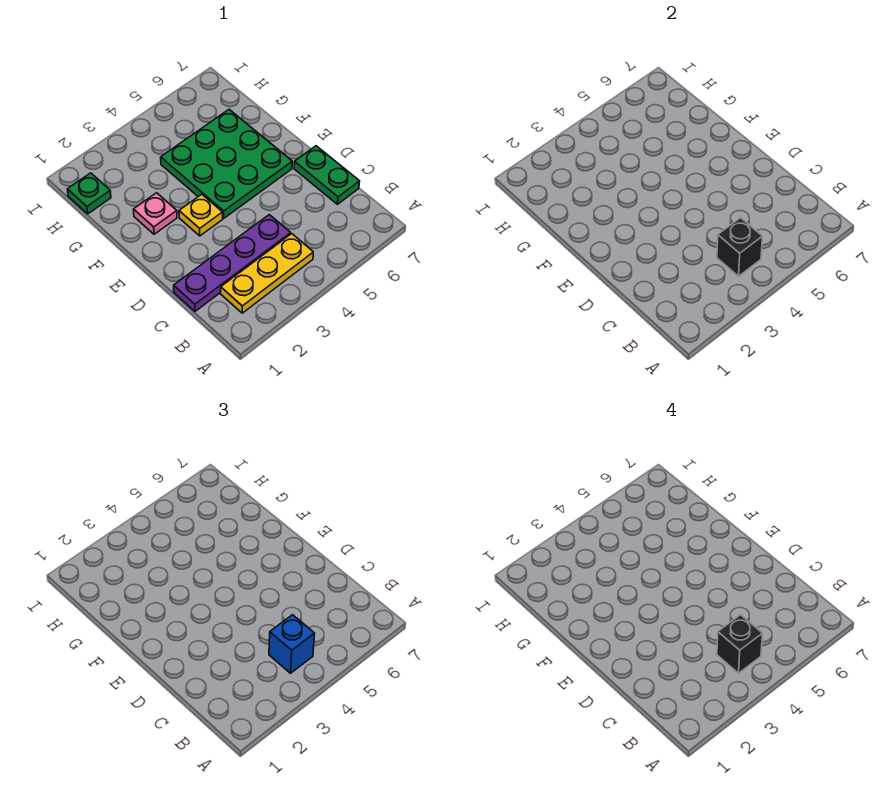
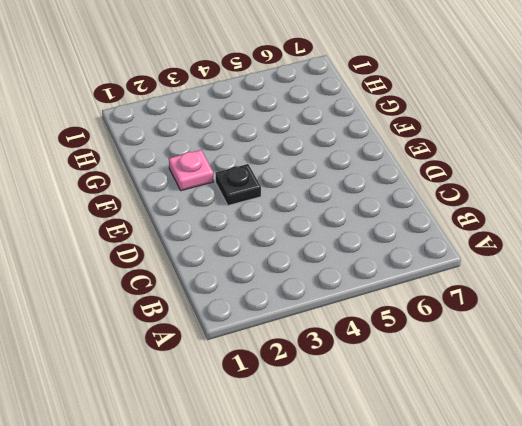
black plate E3 level 1 -> yellow plate E3 level 1
none -> yellow plate B2:B4 level 1
none -> purple plate C1:C4 level 1

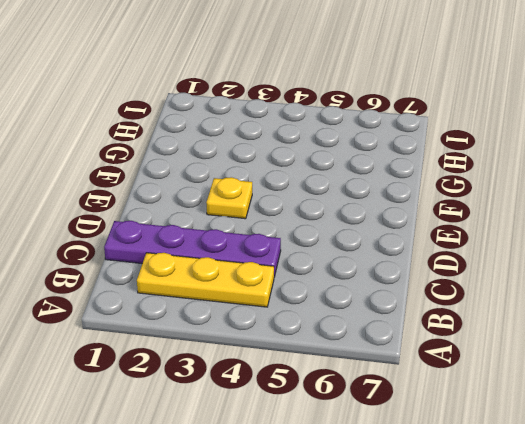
none -> green plate C7:D7 level 1
none -> green plate E4:G6 level 1

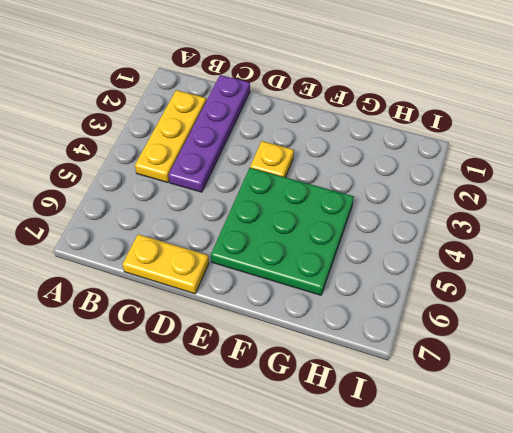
yellow plate C7:D7 level 1 -> green plate C7:D7 level 1
none -> pink plate F2 level 1
none -> green plate H1 level 1

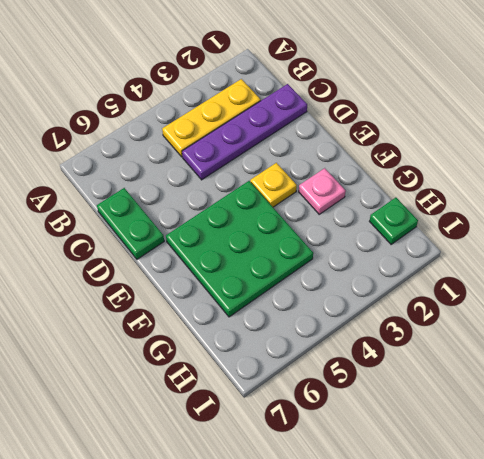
none -> black brick B4 level 2
none -> blue brick B4 level 3

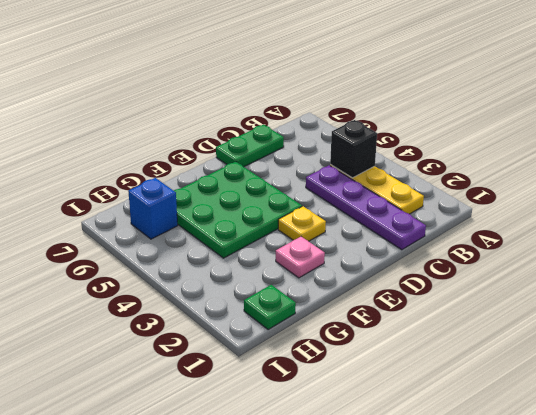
blue brick H6 level 1 -> blue brick B4 level 3
none -> black brick B4 level 4

